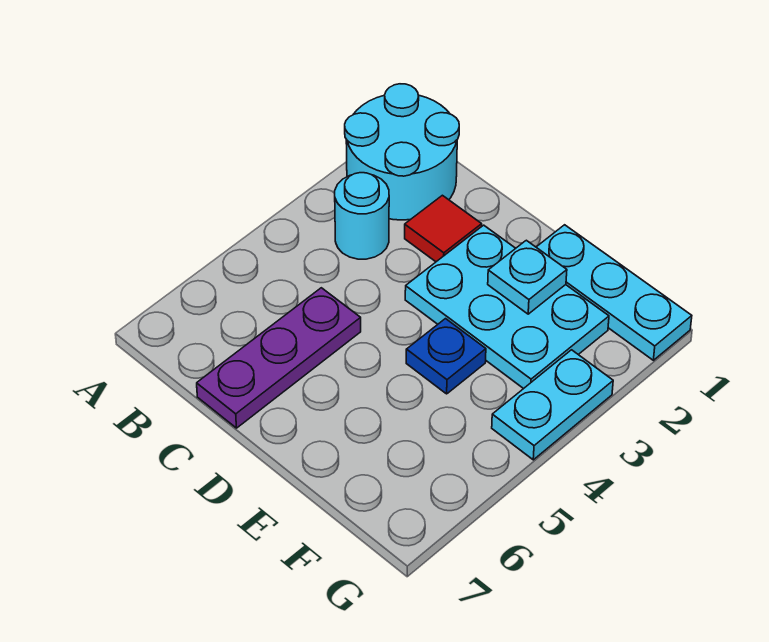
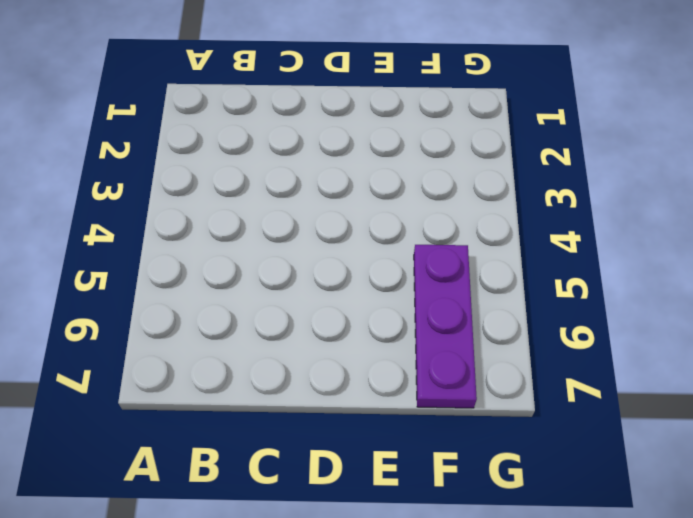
purple plate F5:F7 level 1 -> purple plate C5:C7 level 1
none -> cyan round brick A1:B2 level 1
none -> cyan round brick B3 level 1

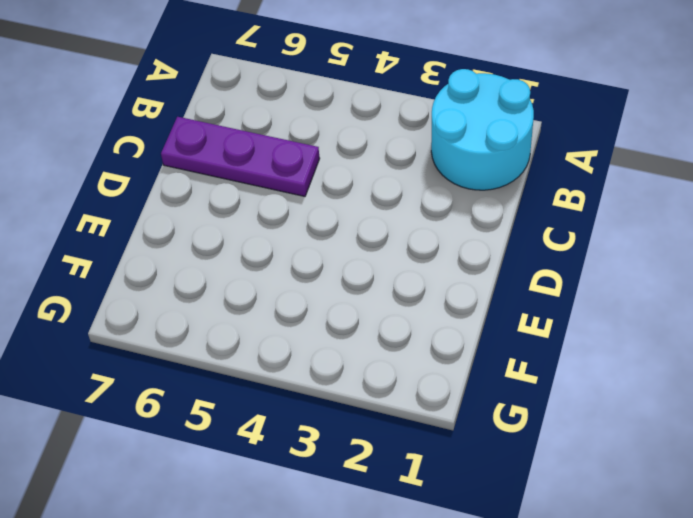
none -> cyan round brick B3 level 1
none -> red tile C2 level 1

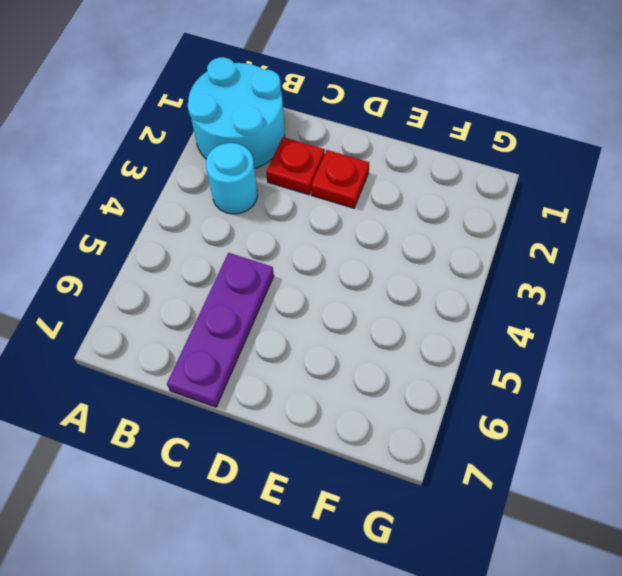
red plate C2 level 1 -> red tile C2 level 1
red plate D2 level 1 -> cyan plate D2:F3 level 1
none -> cyan plate E1:G1 level 1
none -> blue plate E4 level 1

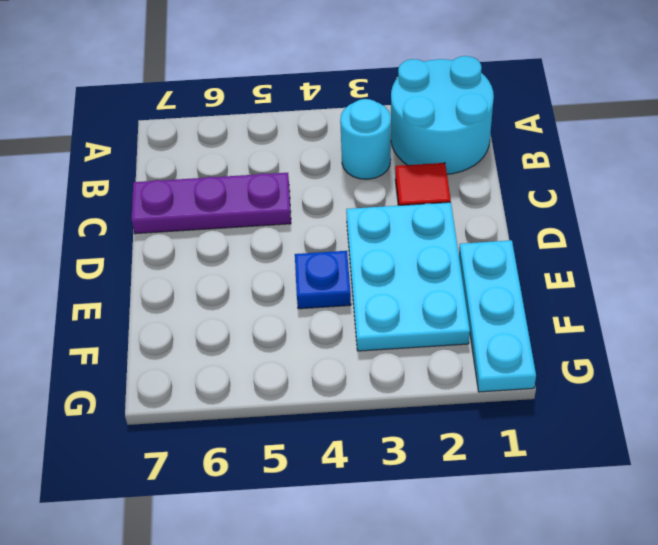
none -> cyan plate G3:G4 level 1
none -> cyan plate E2 level 2

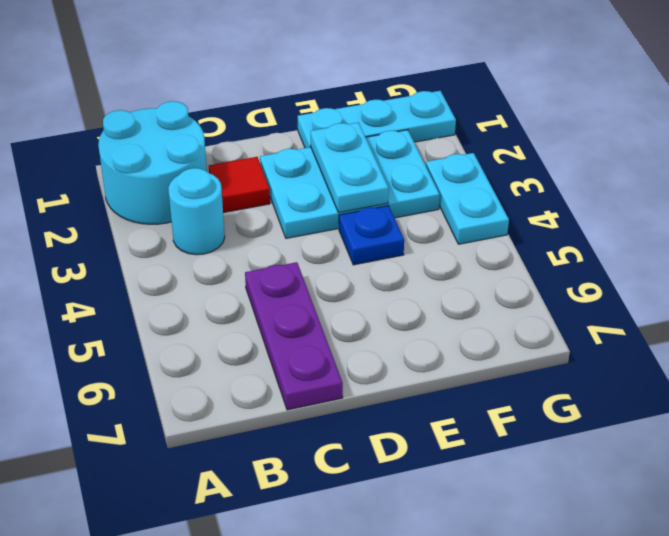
cyan plate E2:E3 level 2 -> cyan plate E2 level 2

